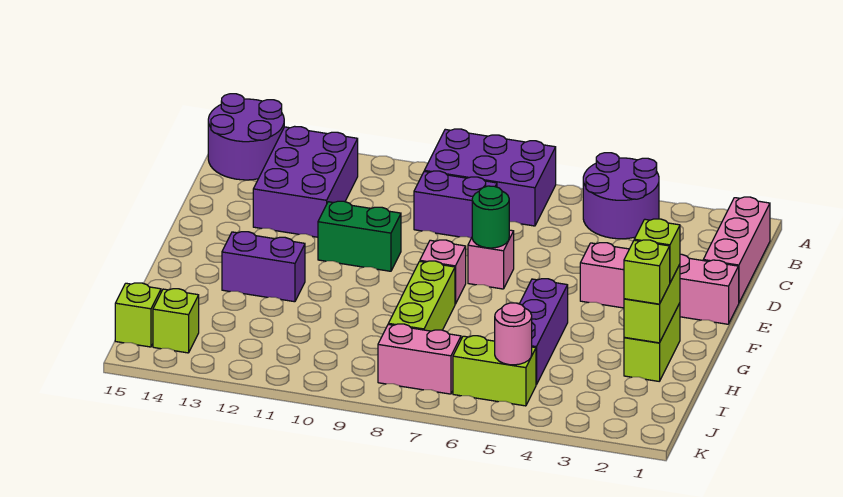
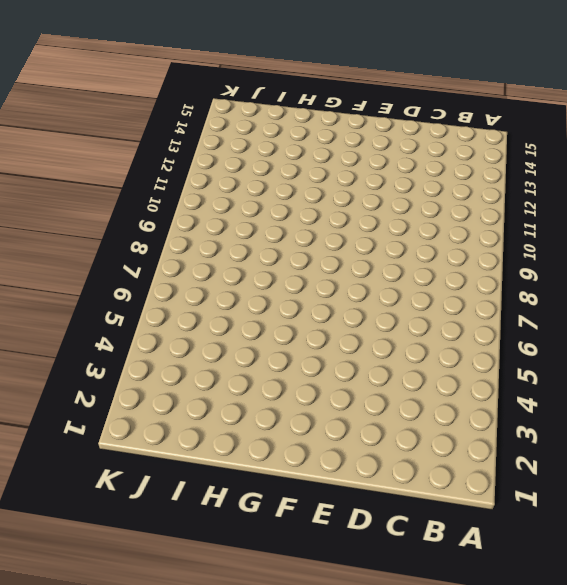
none -> purple round brick A4:B5 level 1
none -> purple brick A7:B9 level 1
none -> purple round brick A14:B15 level 1

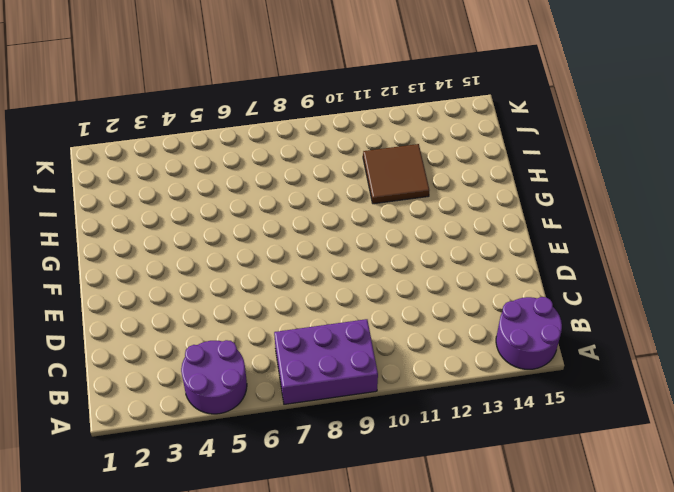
brown tile H11:I12 level 1 -> none
none -> pink brick B1:D1 level 1
none -> purple brick B12:D13 level 1
none -> purple brick C8:C9 level 1

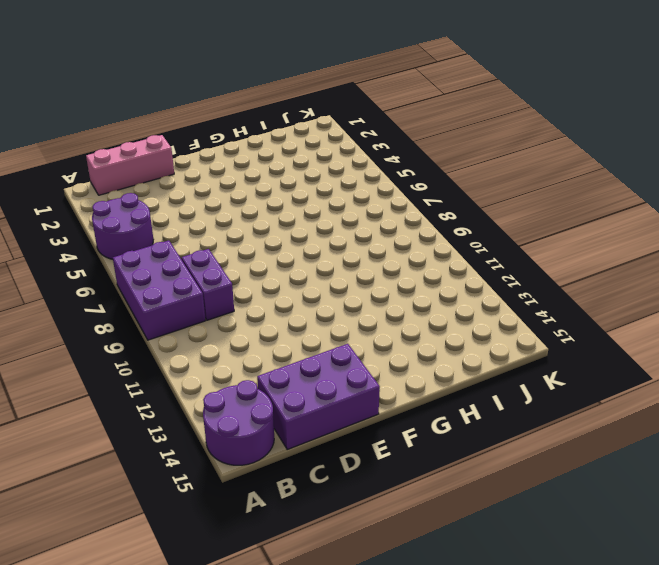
purple brick C14:E15 level 1 -> purple brick B12:D13 level 1
none -> pink brick E1:E4 level 1
none -> pink brick E7 level 1
none -> green brick E10:E11 level 1

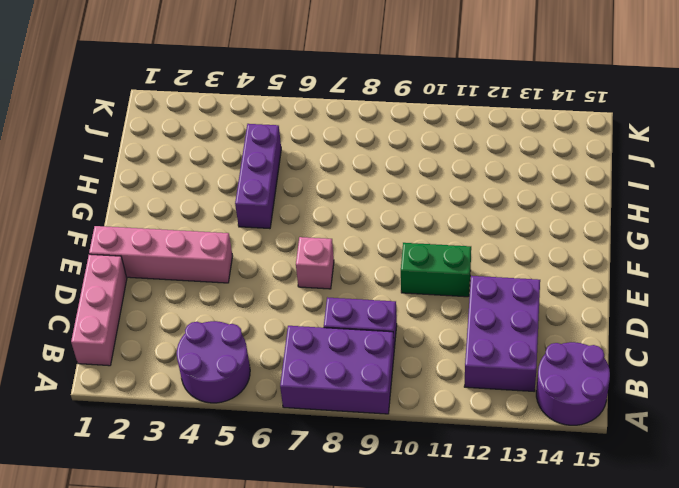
none -> pink brick F8 level 1
none -> lime brick G2:H2 level 1
none -> lime brick G8:I8 level 1

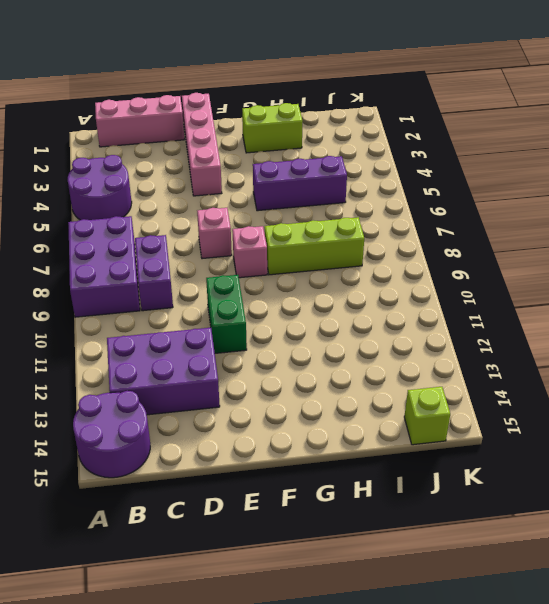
none -> purple brick G12:G13 level 1
none -> lime brick J5:J6 level 1
none -> pink brick J7:J8 level 1

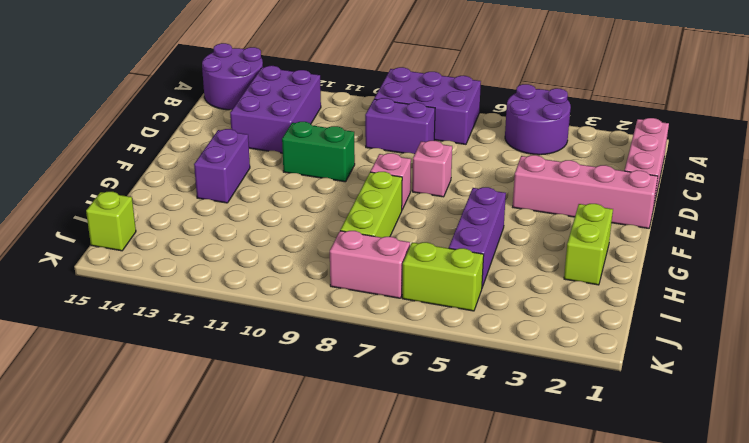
purple brick F13:G13 level 1 -> purple brick G12:G13 level 1
none -> lime brick J14 level 1
none -> green round brick E7 level 2
none -> lime brick G2:H2 level 2

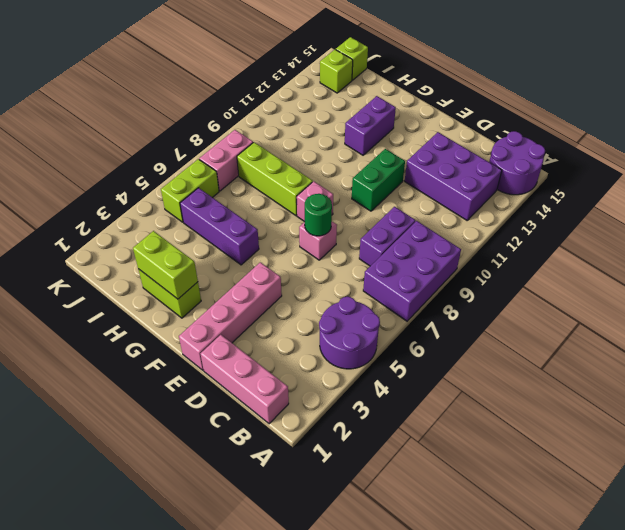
none -> pink round brick J5 level 2
none -> lime brick G2 level 3
none -> lime brick H2 level 3

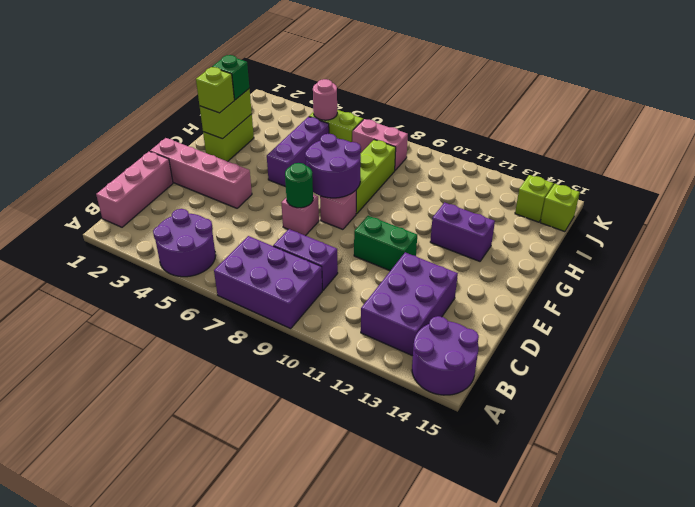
purple round brick F7:G8 level 2 -> none
green brick H2 level 3 -> lime brick H2 level 3

